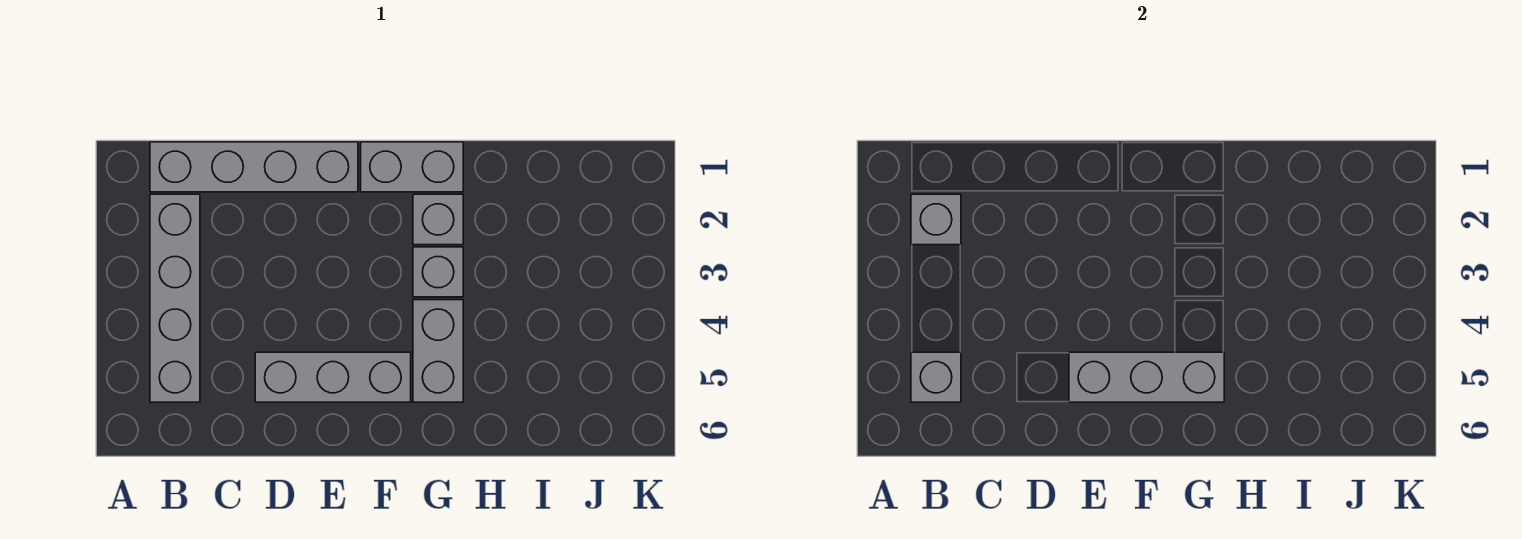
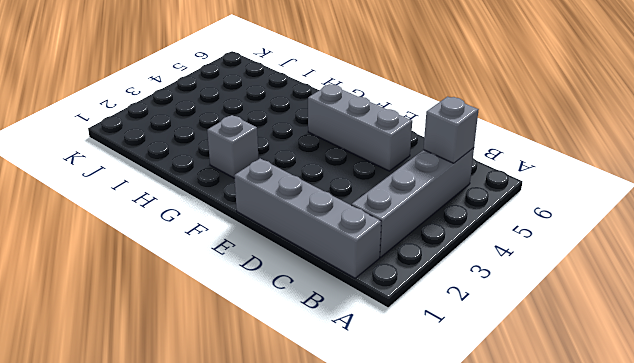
none -> grey brick F1:G1 level 1
none -> grey brick G3 level 1

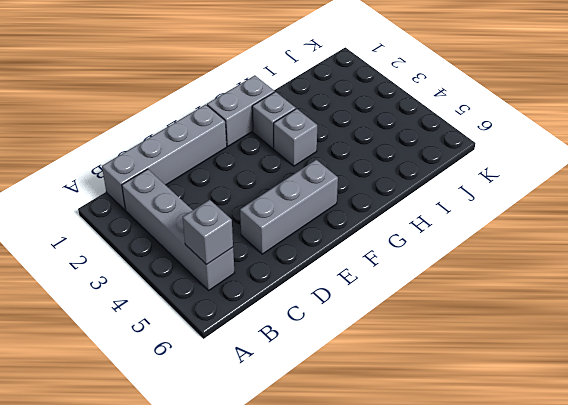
none -> grey brick G4:G5 level 1
none -> grey brick B2 level 2

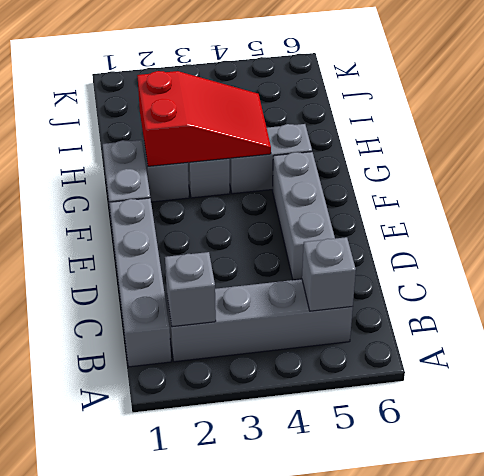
red slope G2:H4 level 2 top 2 -> none
none -> grey brick E5:G5 level 2

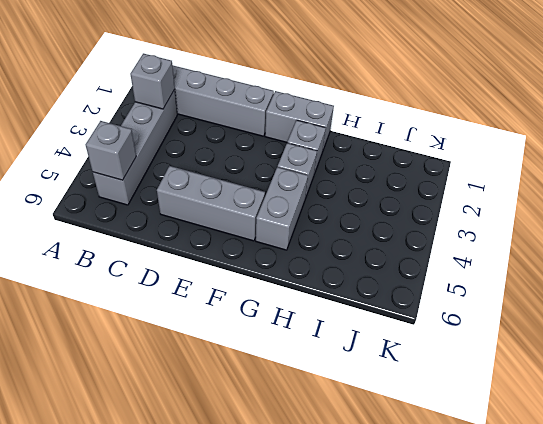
none -> grey brick E5:G5 level 2

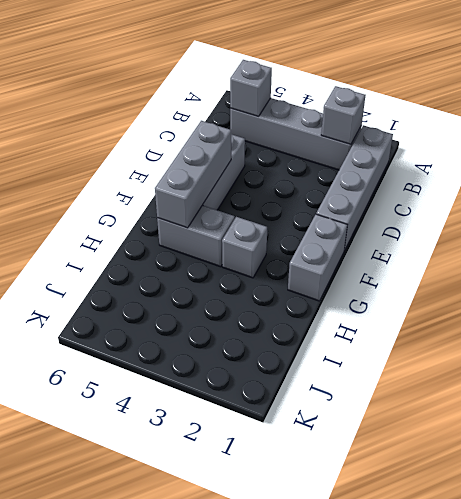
none -> grey brick G2 level 1

